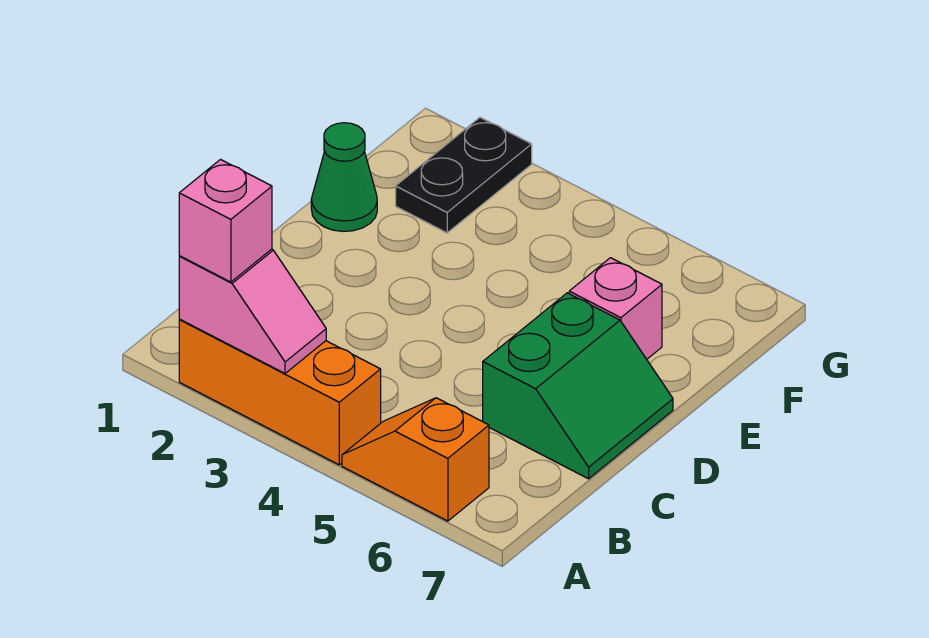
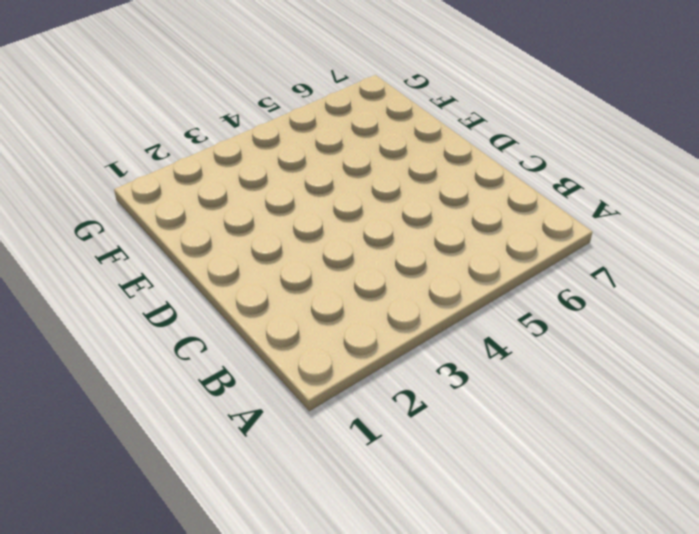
none -> orange brick A2:A4 level 1
none -> orange slope A5:A6 level 1 top 6

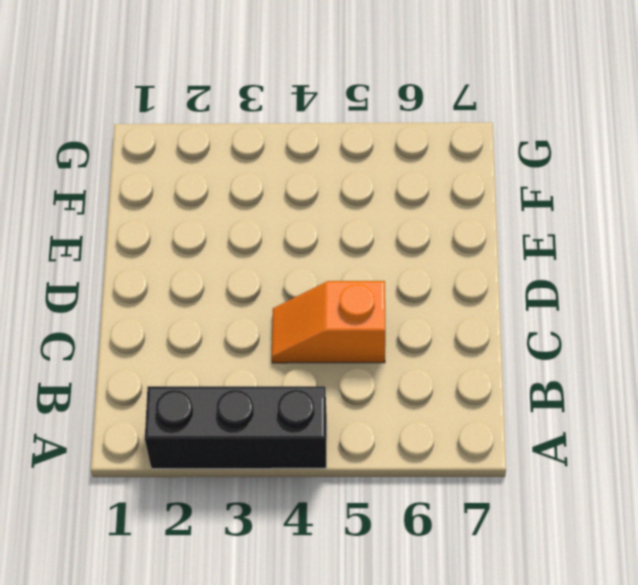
black brick A2:A4 level 1 -> orange brick A2:A4 level 1
orange slope C4:C5 level 1 top 5 -> orange slope A5:A6 level 1 top 6
none -> green slope C6:D7 level 1 top 6
none -> green cone E1 level 1

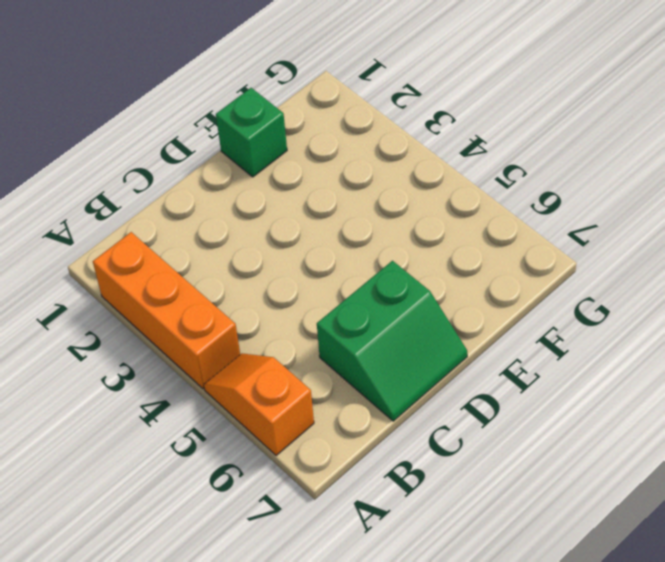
green brick E1 level 1 -> green cone E1 level 1
none -> pink brick E6 level 1
none -> black plate F2:G2 level 1

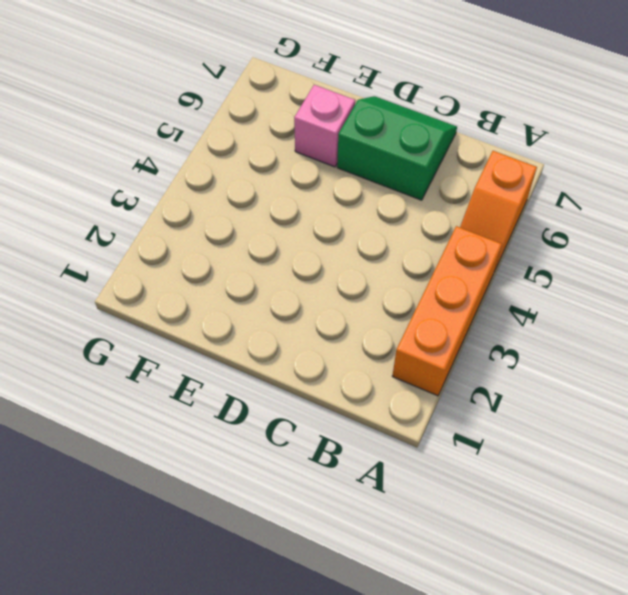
none -> green cone E1 level 1
none -> black plate F2:G2 level 1

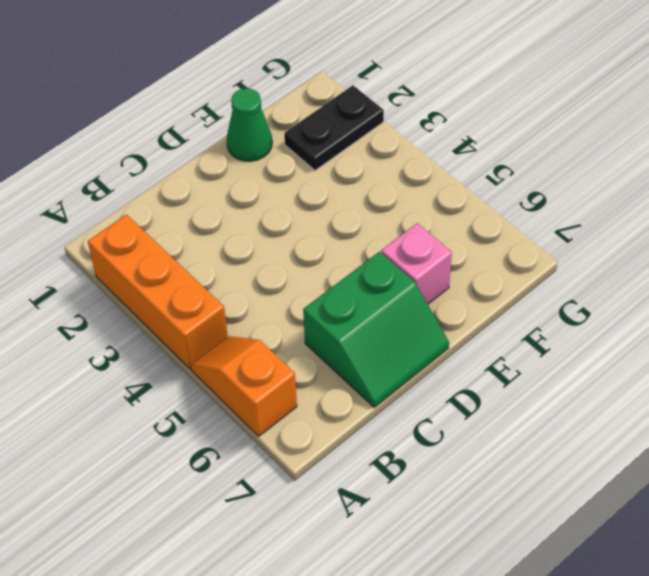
none -> pink slope A2:A3 level 2 top 2
none -> pink brick A2 level 3

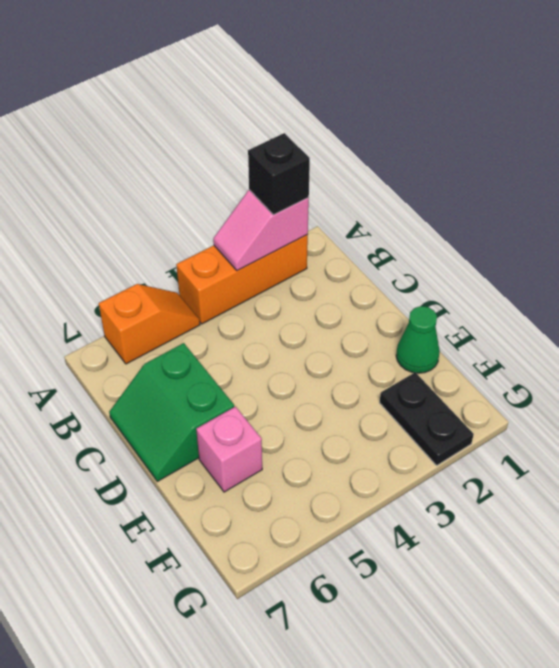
black brick A2 level 3 -> pink brick A2 level 3

